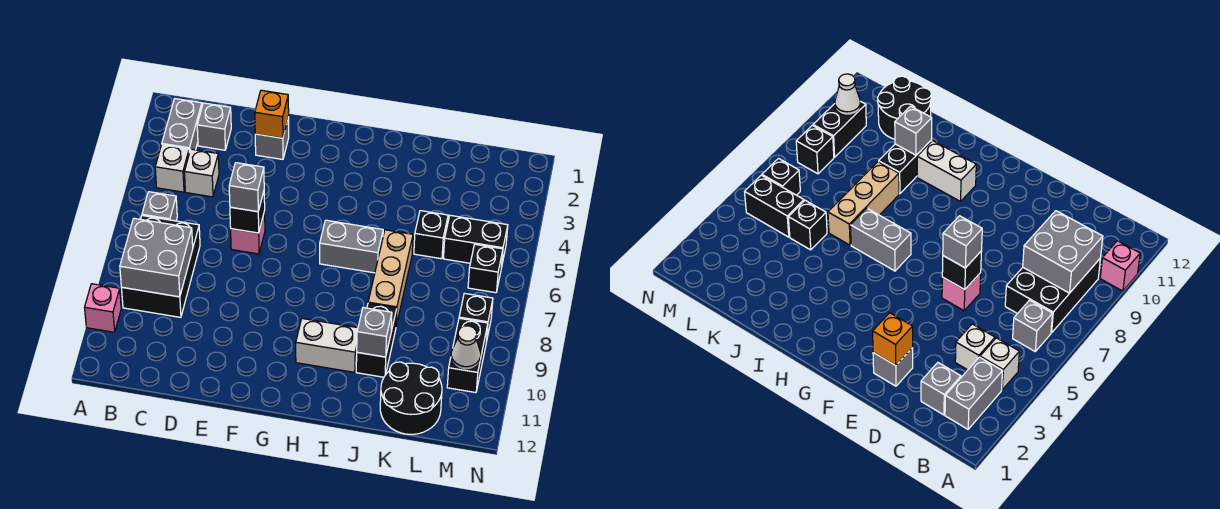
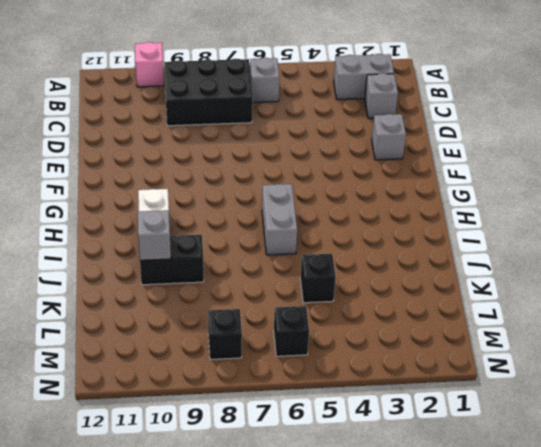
none -> white brick B4 level 1
none -> white brick C4 level 1
none -> pink brick E6 level 1

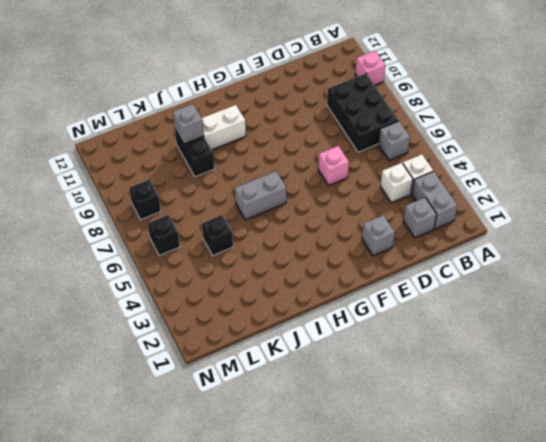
none -> tan brick J6:J8 level 1
none -> black round brick K11:L12 level 1
none -> black brick L5:M5 level 1

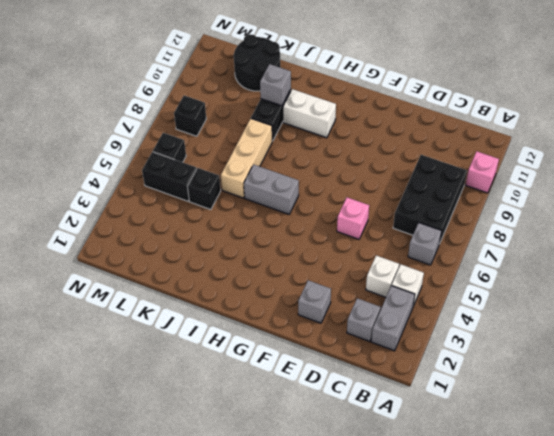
none -> black brick M9:M10 level 1
none -> grey brick B8:C9 level 2
none -> orange brick E2 level 2

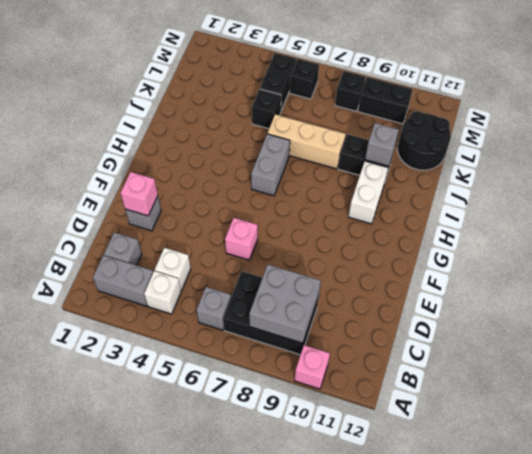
pink brick E2 level 2 -> orange brick E2 level 2
none -> black brick E6 level 2
none -> white cone M10 level 2
none -> grey brick E6 level 3

